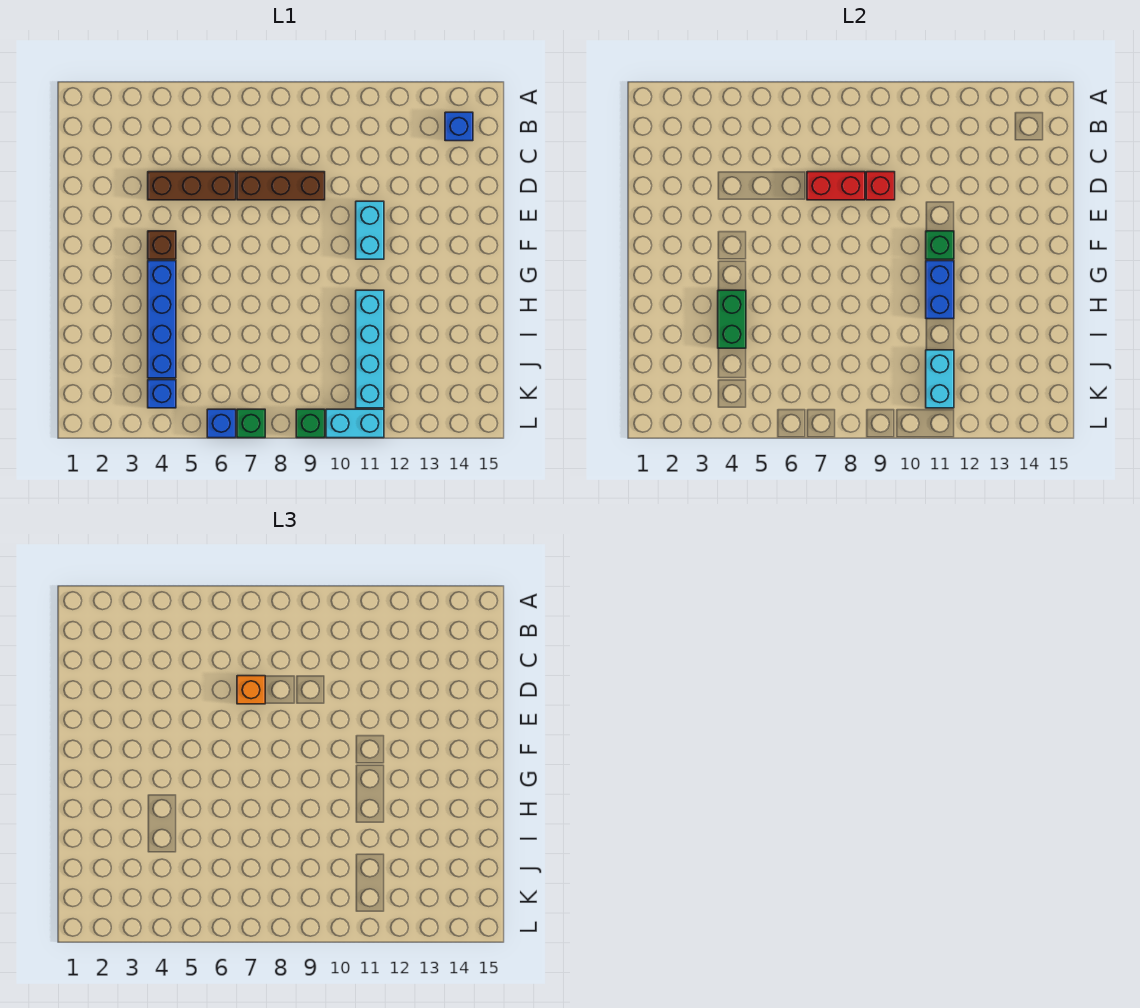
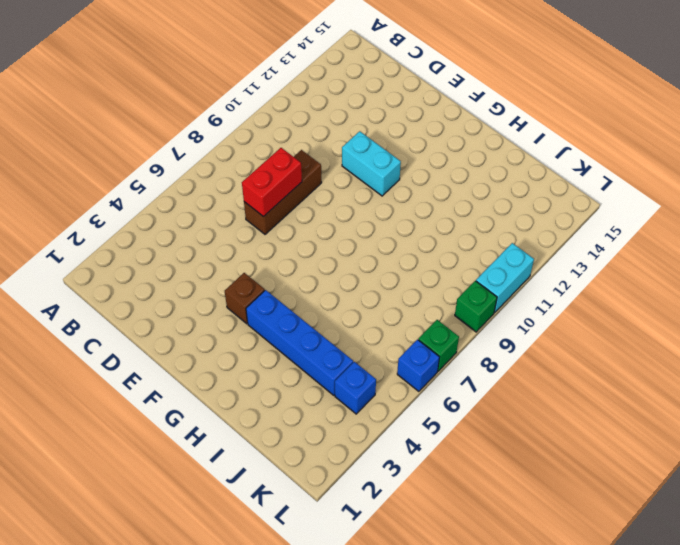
none -> blue brick B14 level 1
none -> brown brick D4:D6 level 1
none -> cyan brick H11:K11 level 1

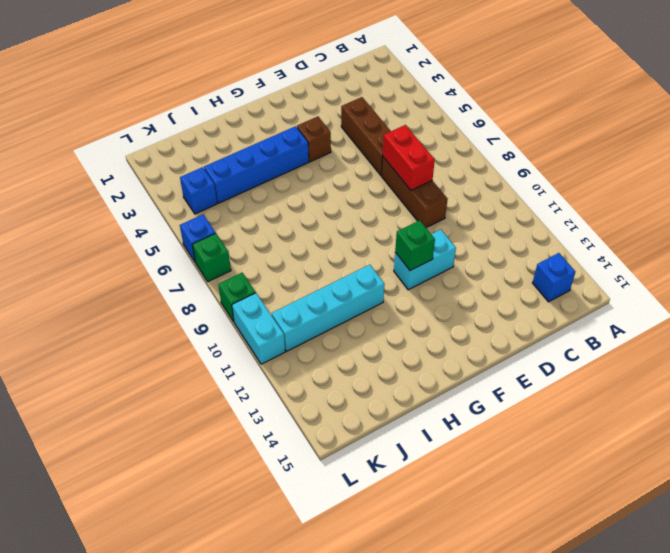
none -> red brick D9 level 2
none -> blue brick G11:H11 level 2
none -> green brick H4:I4 level 2

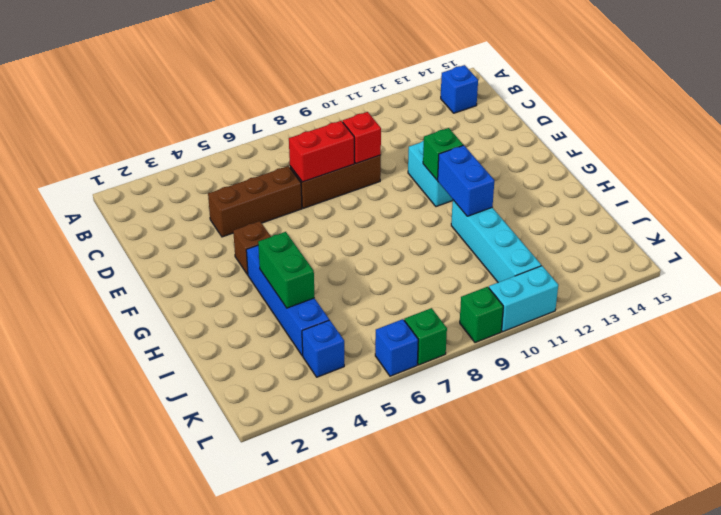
none -> cyan brick J11:K11 level 2
none -> orange brick D7 level 3

